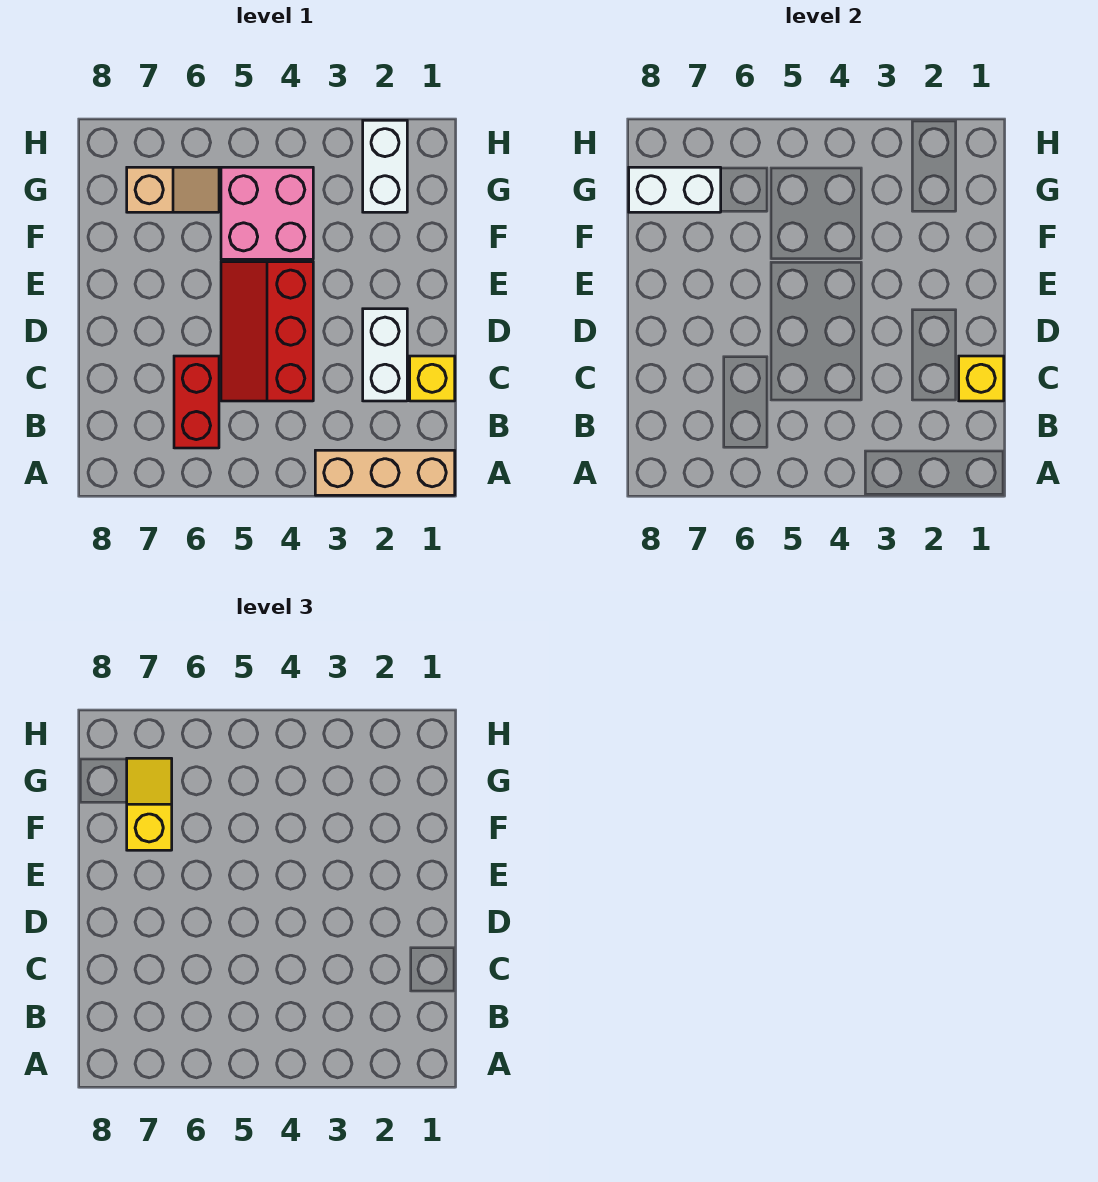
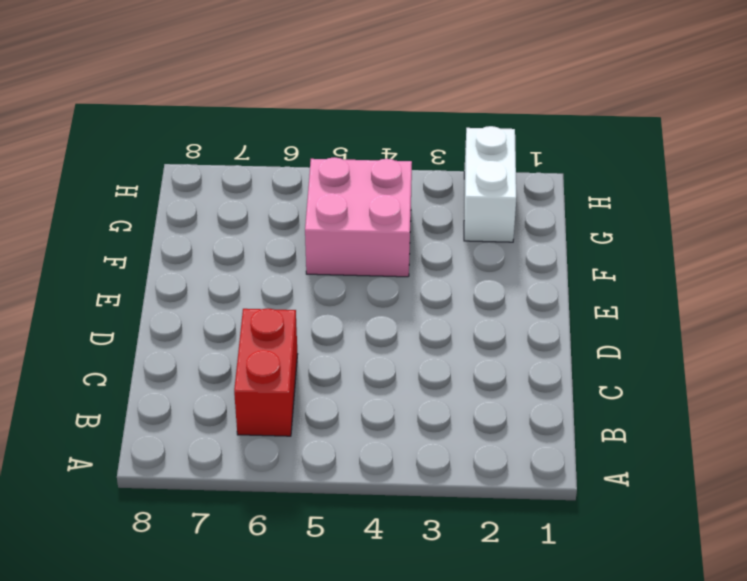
none -> tan brick A1:A3 level 1
none -> yellow brick C1 level 1

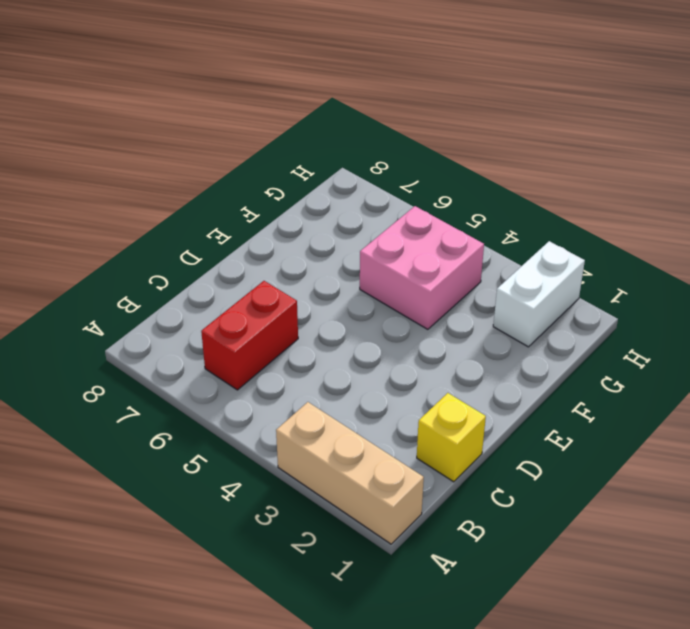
none -> white brick C2:D2 level 1
none -> red slope C4:E5 level 1 top 4

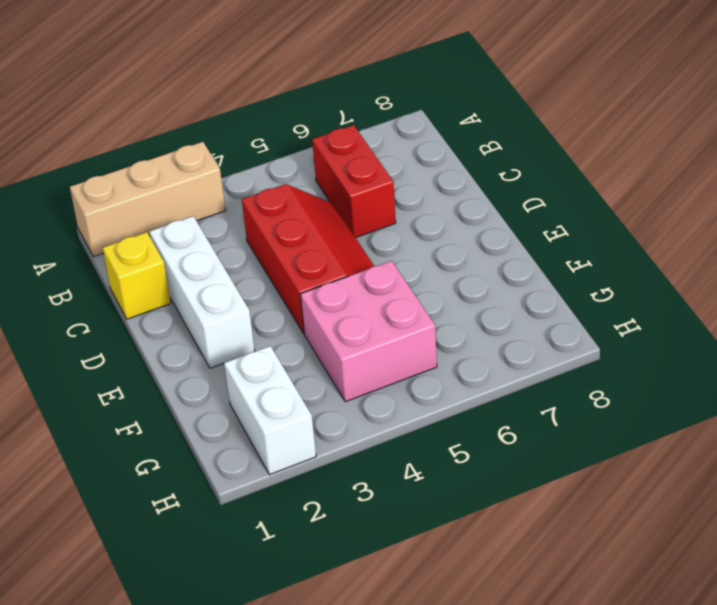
white brick C2:E2 level 1 -> white brick C2:D2 level 1
none -> tan slope G6:G7 level 1 top 7
none -> yellow brick C1 level 2

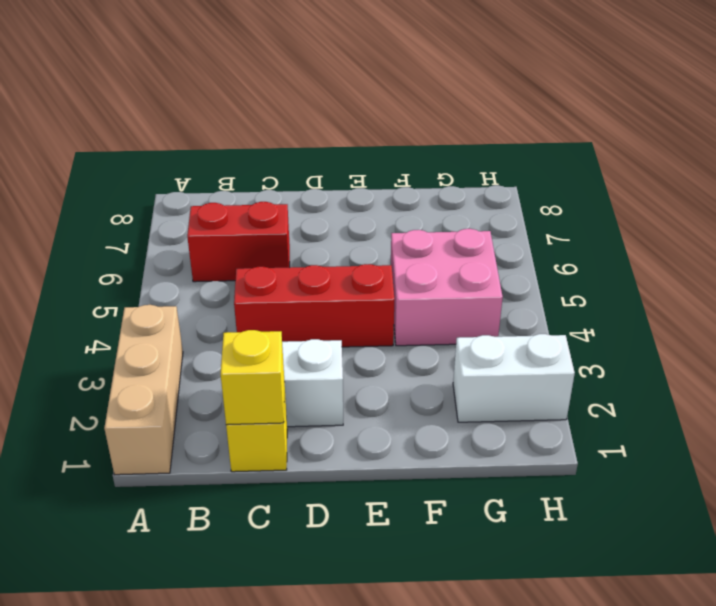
none -> tan slope G6:G7 level 1 top 7
none -> white brick G7:G8 level 2

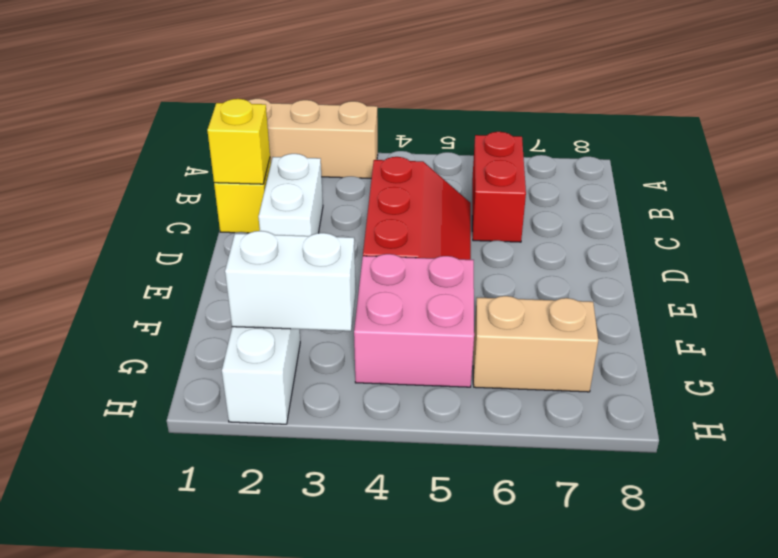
white brick G2:G3 level 2 -> white brick G7:G8 level 2
tan brick G6:G7 level 1 -> tan slope G6:G7 level 1 top 7
none -> yellow slope F7:G7 level 3 top F

